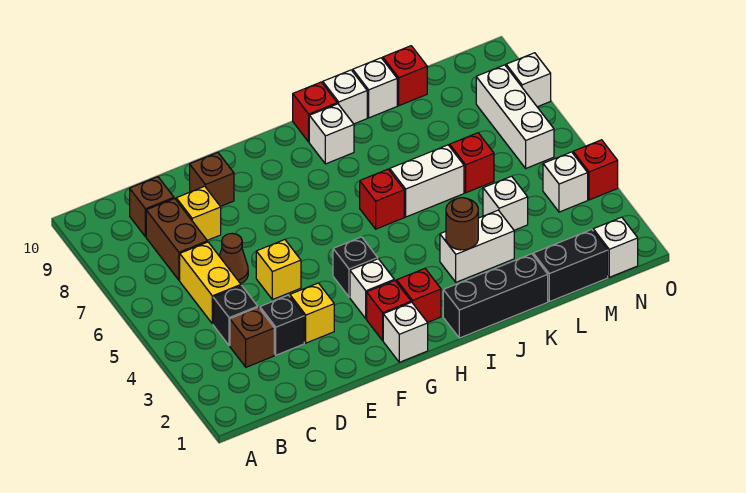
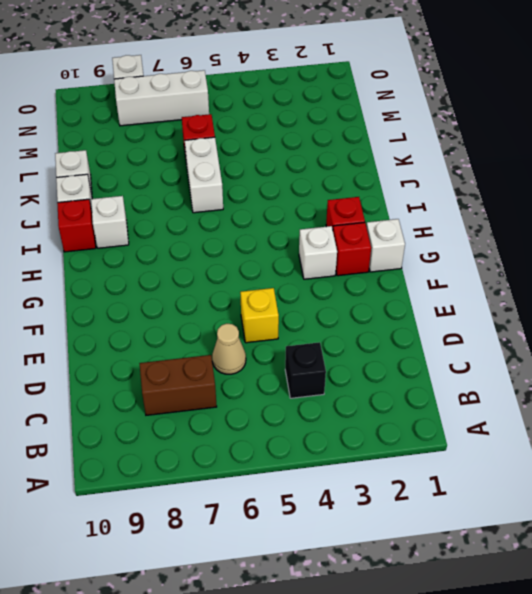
tan cone D6 level 1 -> brown cone D6 level 1
none -> brown brick C3 level 1
none -> yellow brick C5:C6 level 1
none -> brown brick C9 level 1
none -> black brick D3 level 1

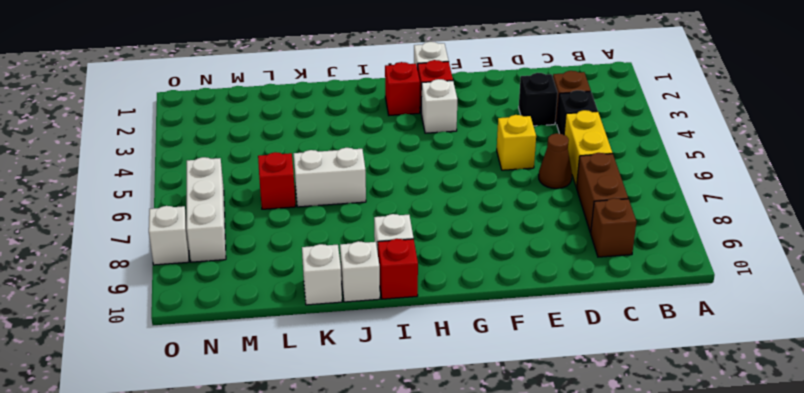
none -> yellow brick D8 level 1
none -> yellow brick E3 level 1
none -> brown brick E9 level 1
none -> black brick G4 level 1

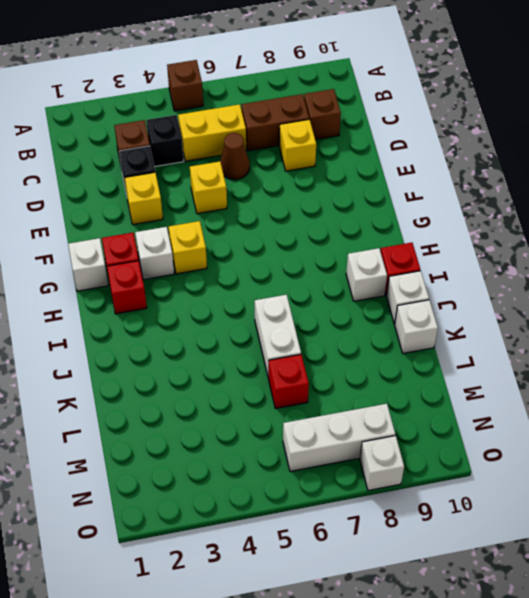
brown brick A5 level 1 -> brown brick E9 level 1
yellow brick G4 level 1 -> black brick G4 level 1
none -> black brick I1:K1 level 1
none -> red brick I6 level 1
none -> white brick J3:K3 level 1
none -> black brick L1:M1 level 1

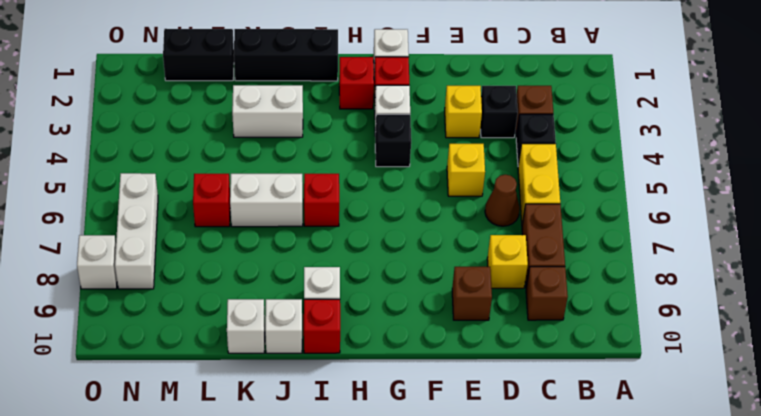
none -> white brick L4 level 1
none -> red brick L10 level 1
none -> white brick N1 level 1
none -> white brick N4 level 1

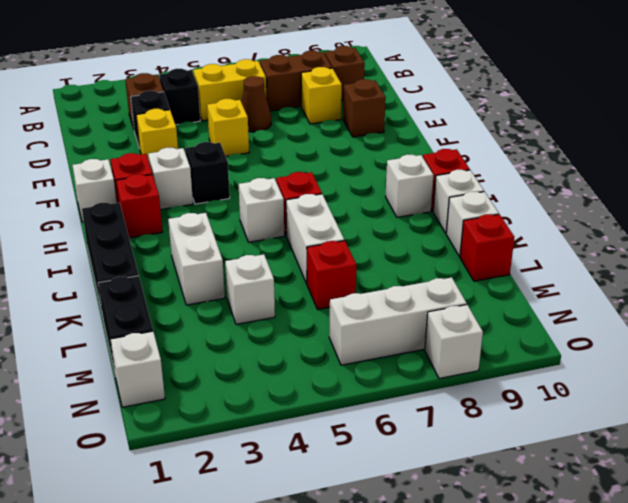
white brick I5 level 1 -> white brick N4 level 1
none -> red brick O4 level 1
none -> brown round brick J3 level 2

